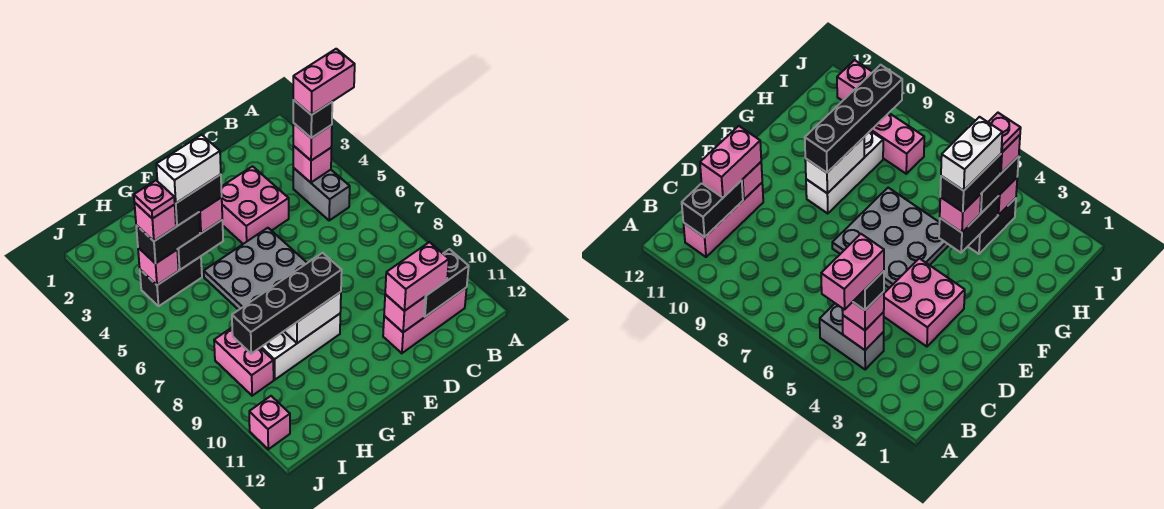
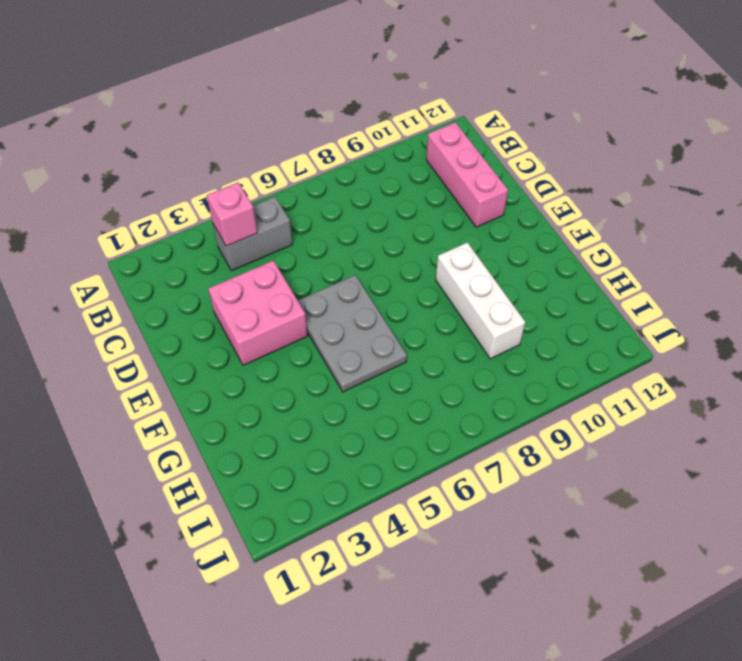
grey plate E5:G6 level 1 -> grey plate E5:G7 level 1
none -> black brick H4:I4 level 1
none -> pink brick I8:I9 level 1
none -> pink brick J11 level 1

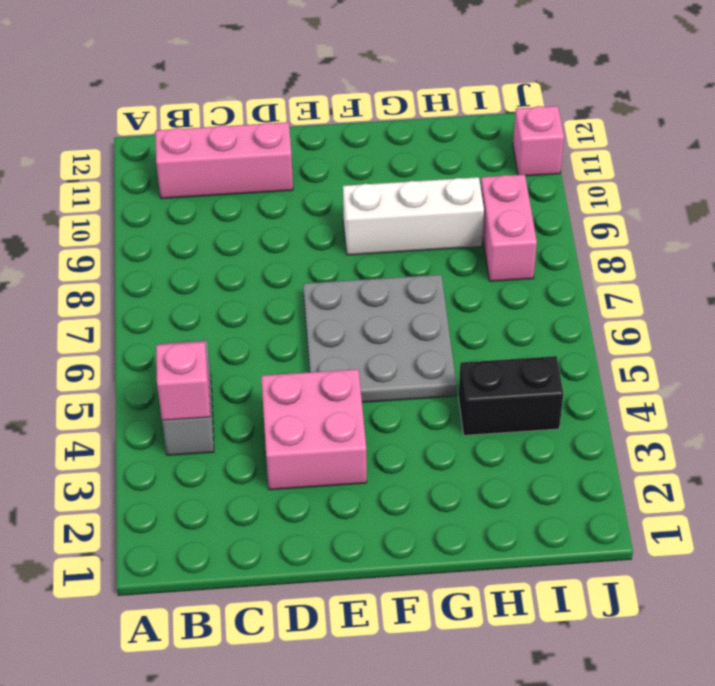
none -> black brick B11:C11 level 2
none -> pink brick D11 level 2
none -> white brick F9:G9 level 2

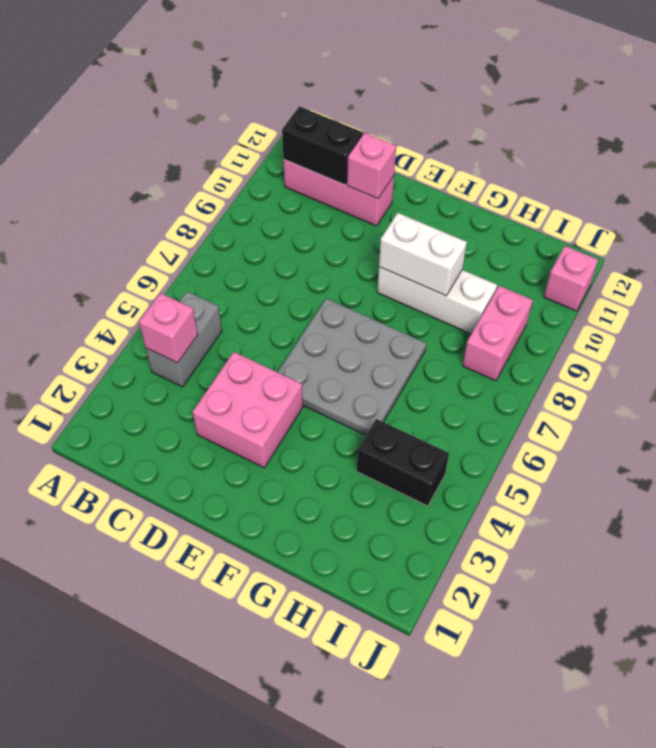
none -> black brick G4:H4 level 2
none -> pink brick I4 level 2
none -> pink brick B4 level 3

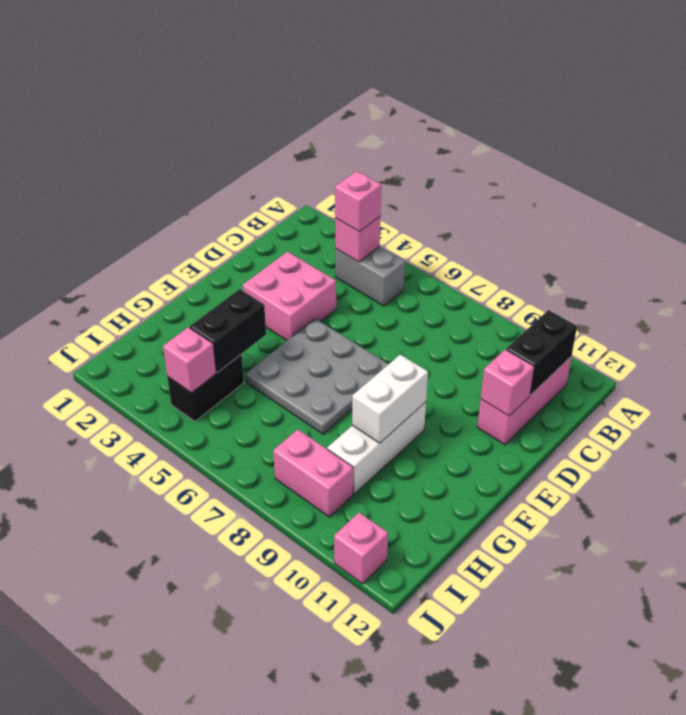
none -> pink brick C11:D11 level 3
none -> black brick F9:I9 level 3
none -> pink brick G4 level 3

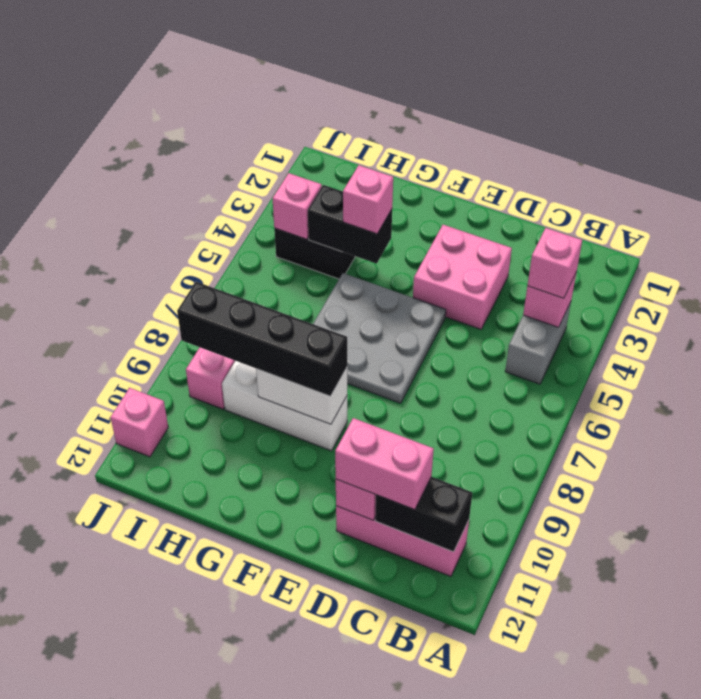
none -> black brick H4:I4 level 3
none -> black brick B4 level 4
none -> black brick G4:H4 level 4

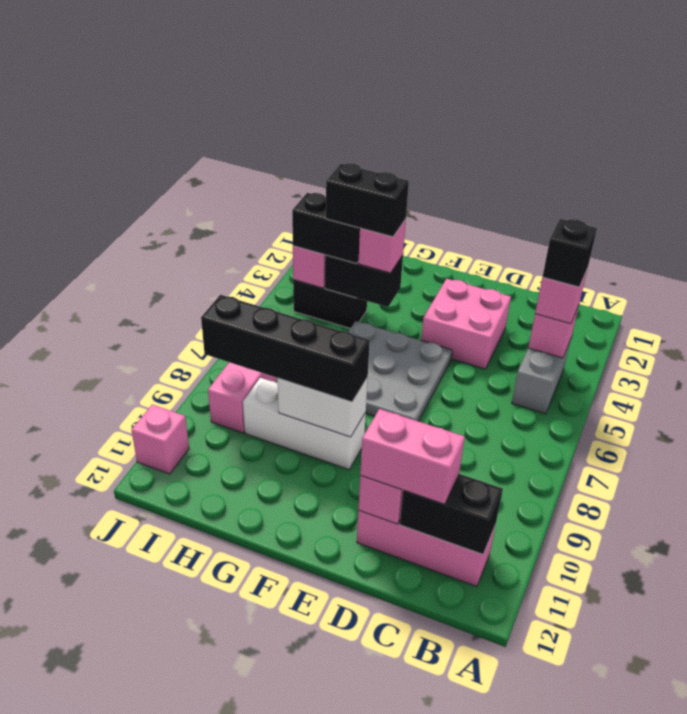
none -> pink brick I4 level 4
none -> pink brick A4:B4 level 5
none -> white brick G4:H4 level 5

